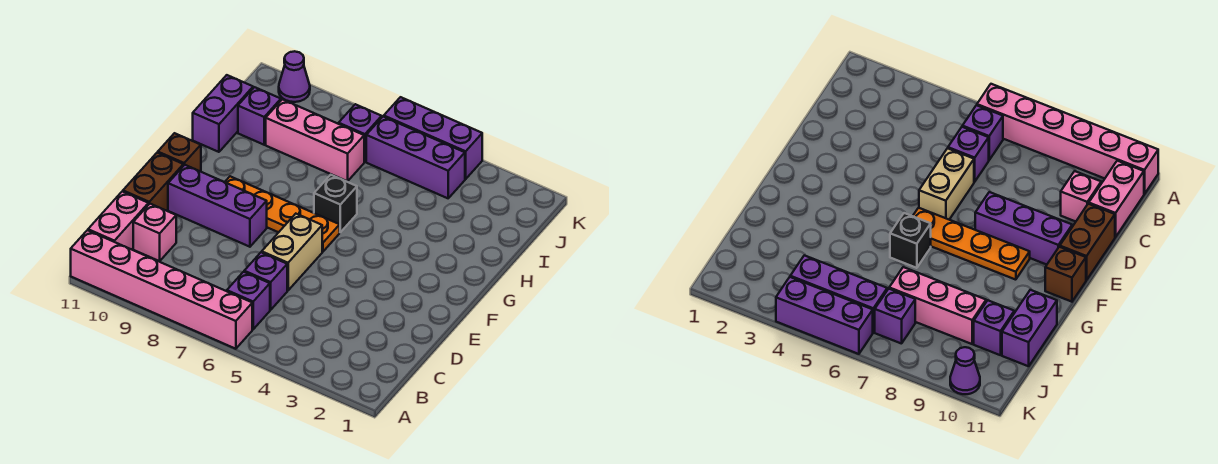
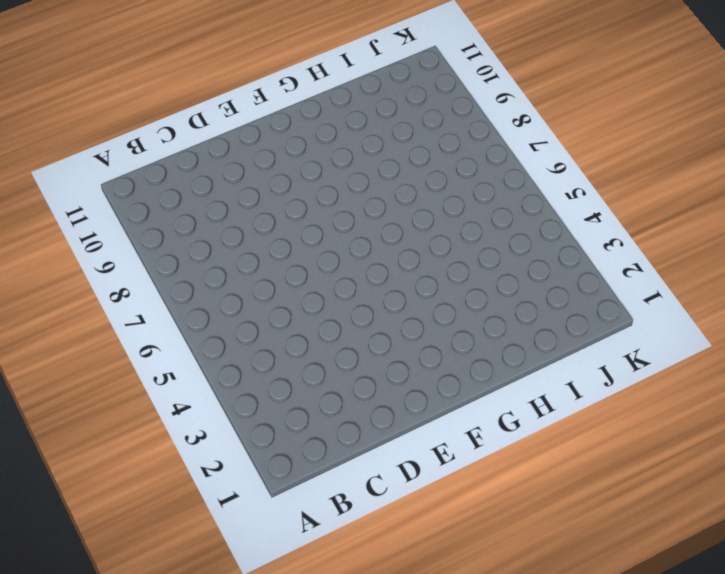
none -> pink brick A6:A11 level 1
none -> purple brick B6 level 1
none -> pink brick B11:C11 level 1

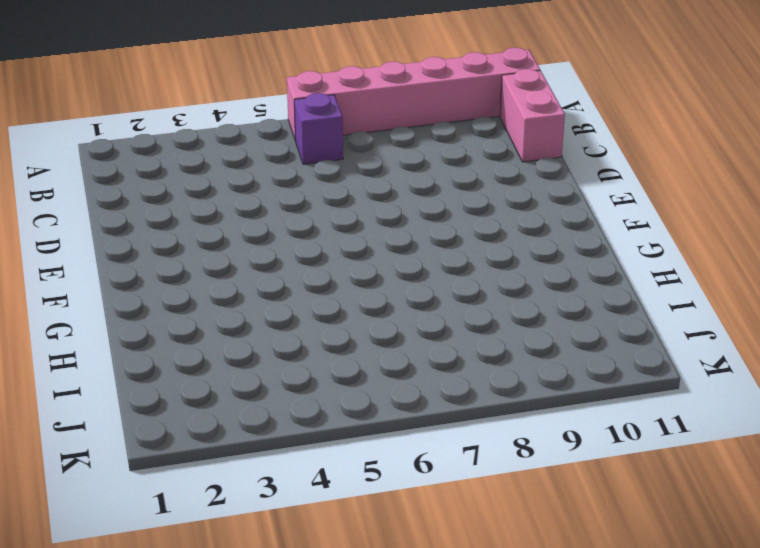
none -> purple brick C6 level 1
none -> pink brick C10 level 1
none -> tan brick D6:E6 level 1

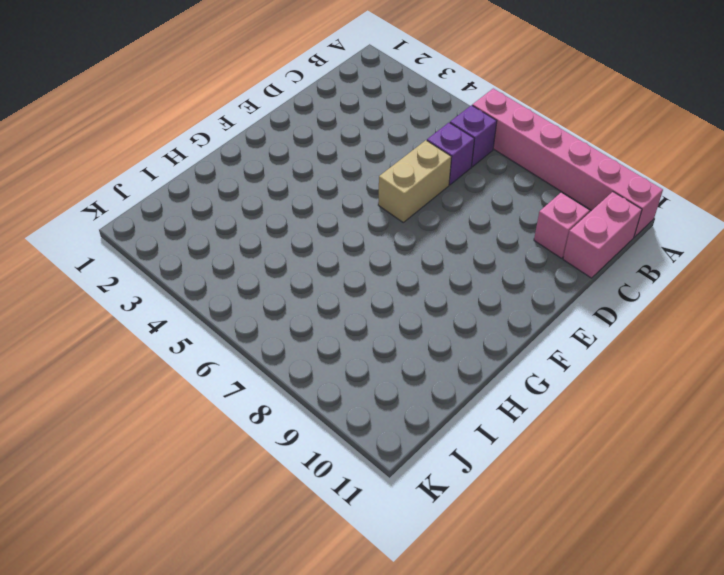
none -> brown brick D11:E11 level 1
none -> purple brick E8:E10 level 1
none -> orange plate F6:F9 level 1

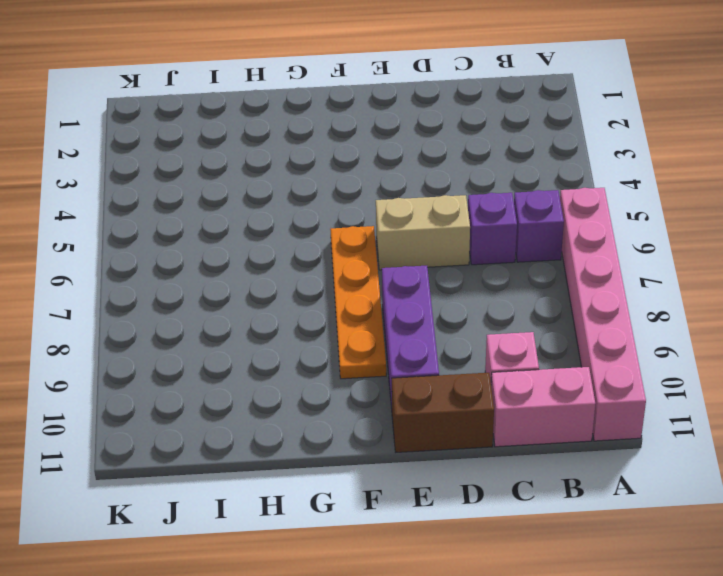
none -> brown brick F11 level 1
none -> black brick G6 level 1
none -> purple brick H11:I11 level 1

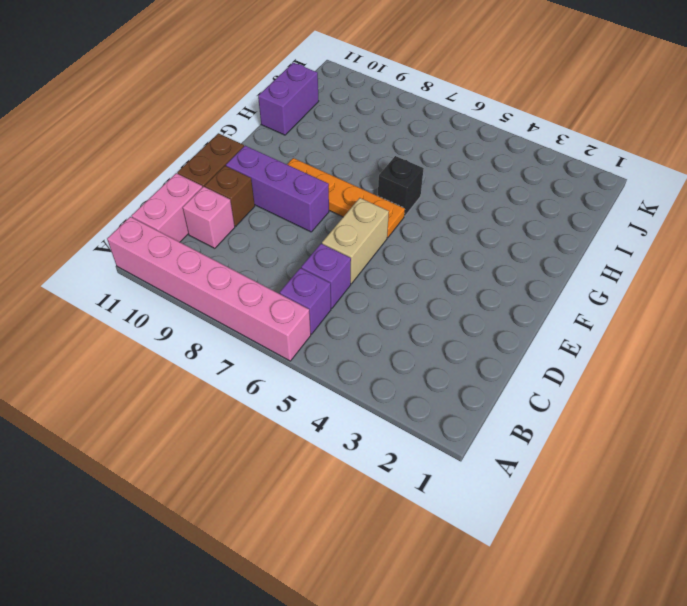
brown brick D10 level 1 -> brown brick F11 level 1
none -> pink brick I7:I9 level 1
none -> purple brick I10 level 1
none -> purple brick J4:J6 level 1

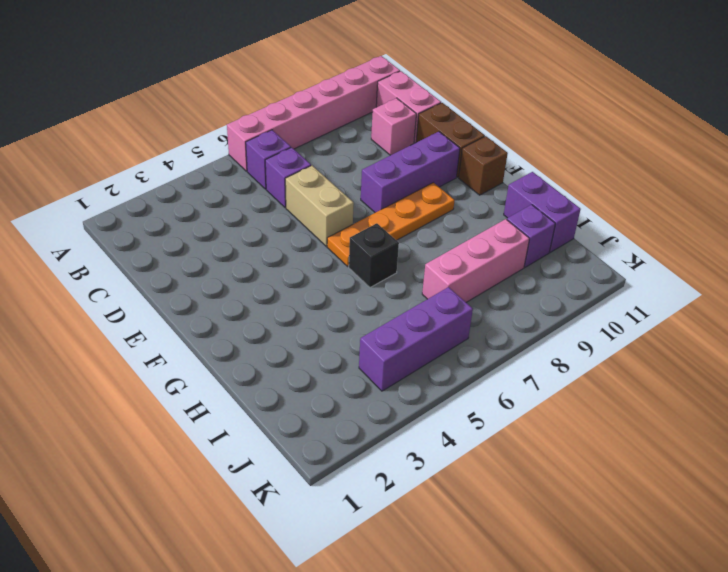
none -> purple brick J7 level 1
none -> purple brick K4:K6 level 1
none -> purple cone K10 level 1

